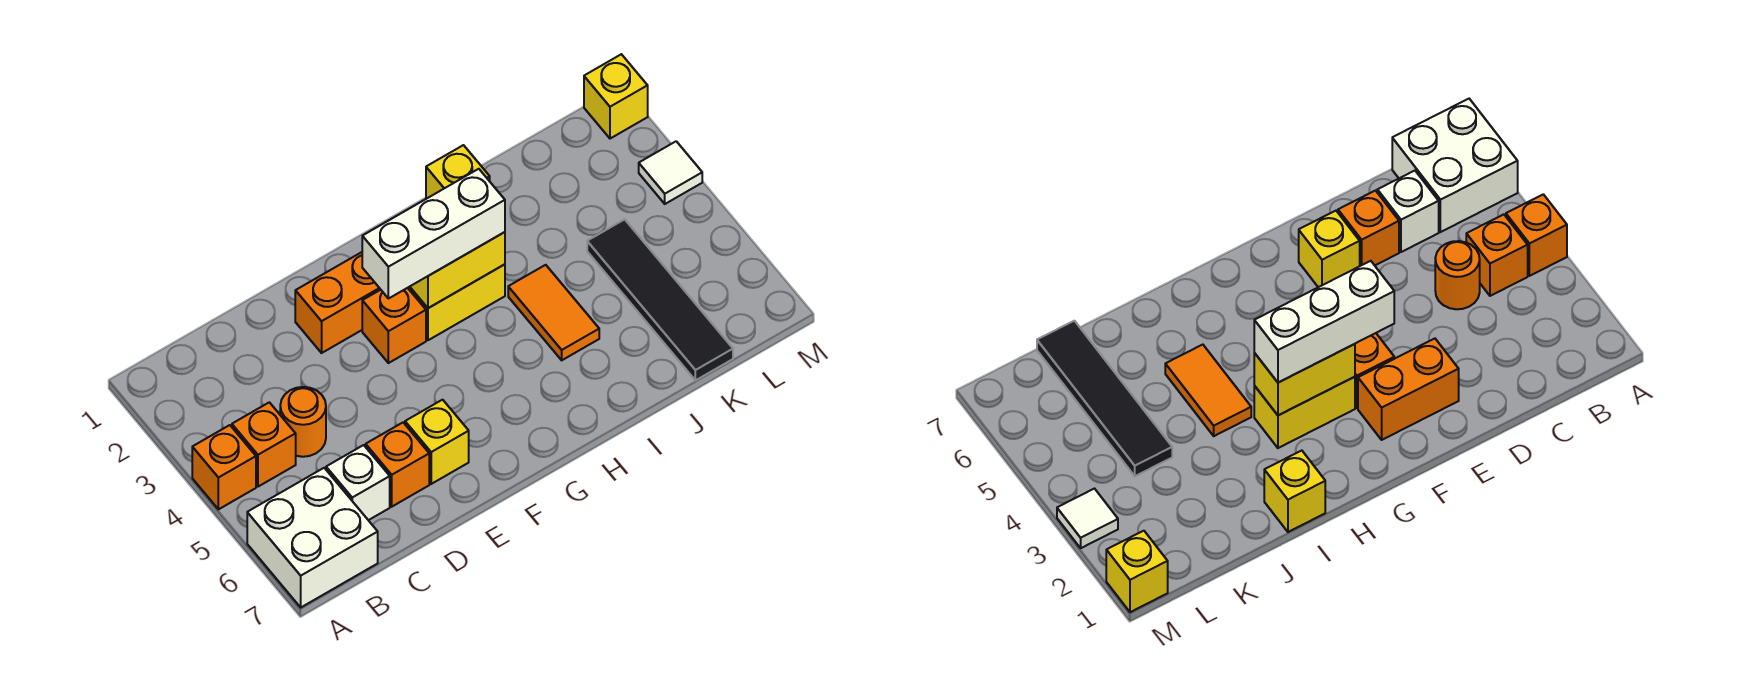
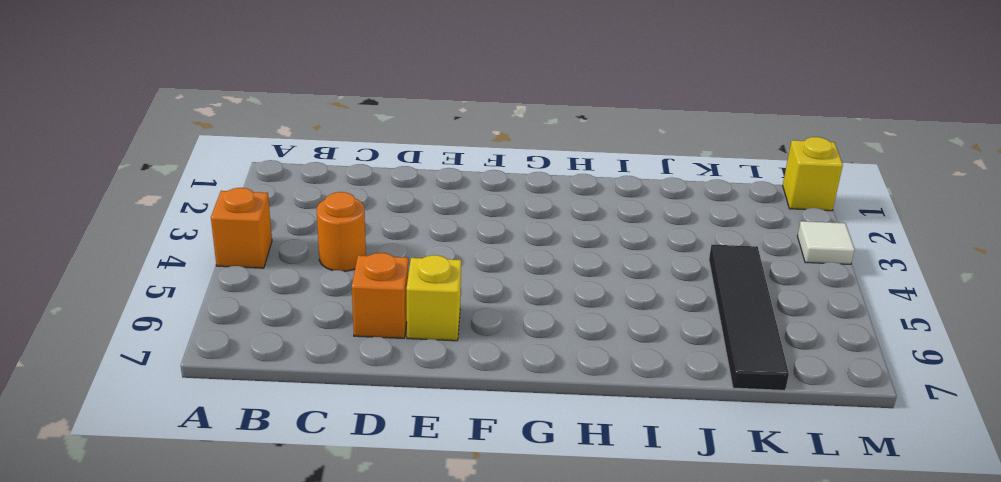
none -> white brick A6:B7 level 1
none -> orange brick B4 level 1
none -> white brick C6 level 1

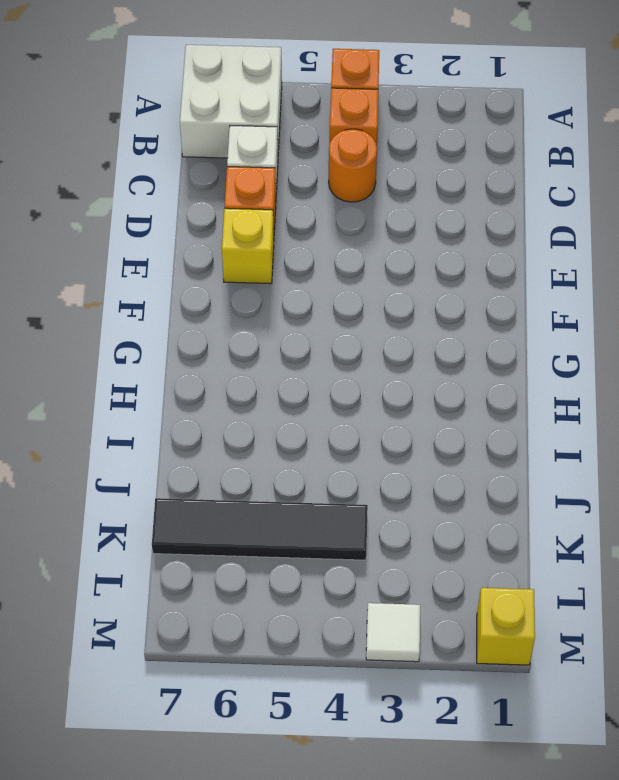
none -> orange brick E2:F2 level 1
none -> orange brick F3 level 1
none -> yellow brick G3:H3 level 1

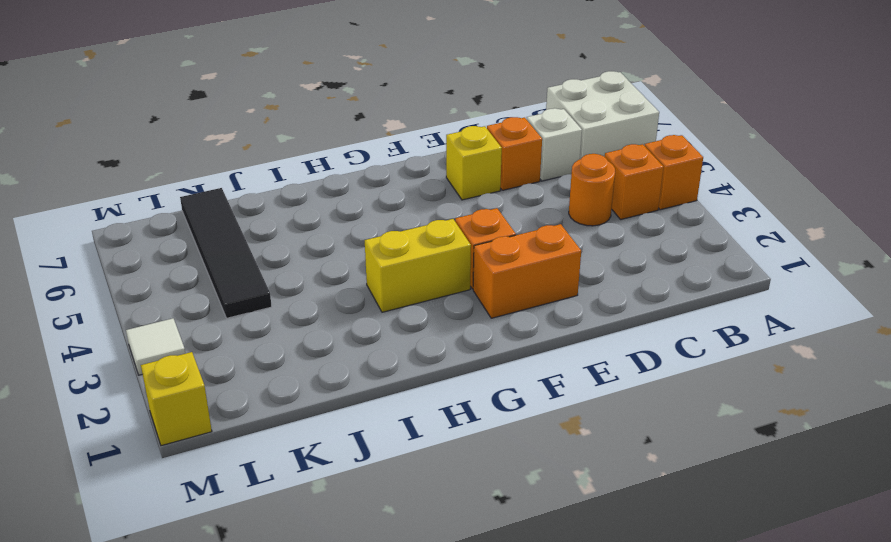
none -> yellow brick I1 level 1
none -> orange tile I4:I5 level 1
none -> yellow brick G3:H3 level 2

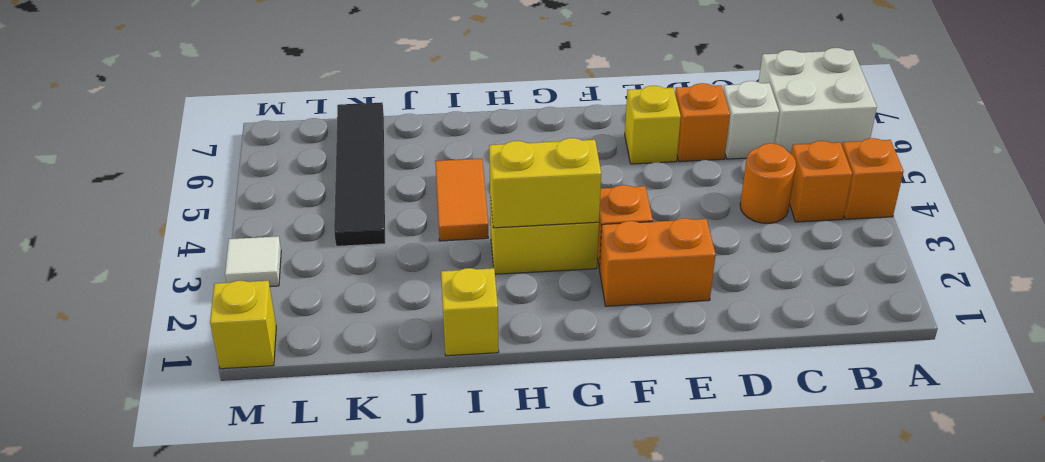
none -> white brick F3:H3 level 3

